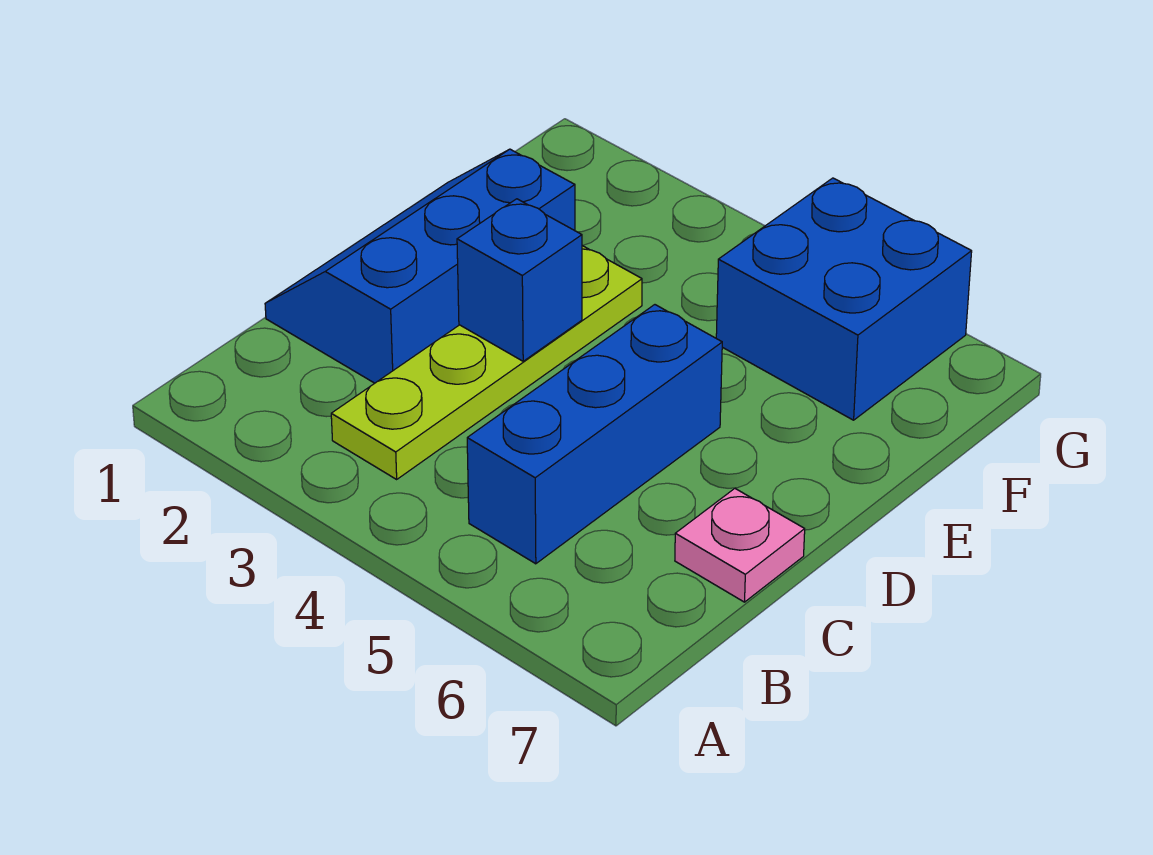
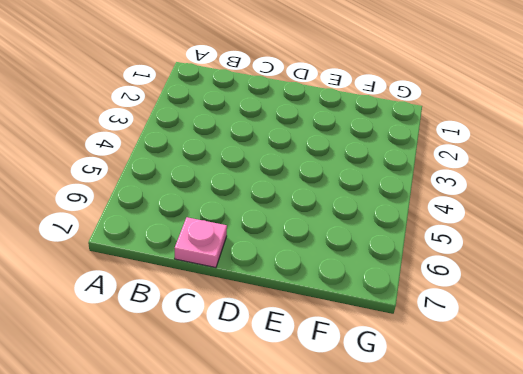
none -> lime plate B3:E3 level 1
none -> blue brick B5:D5 level 1

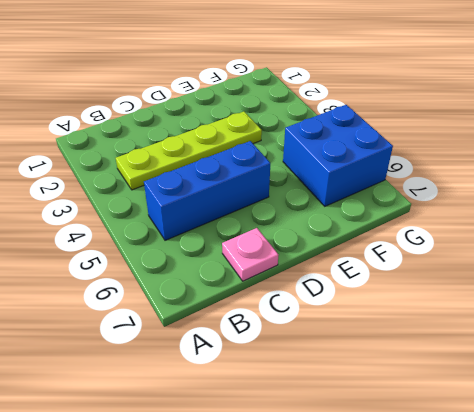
none -> blue slope C1:E2 level 1 top 2
none -> blue brick D3 level 2

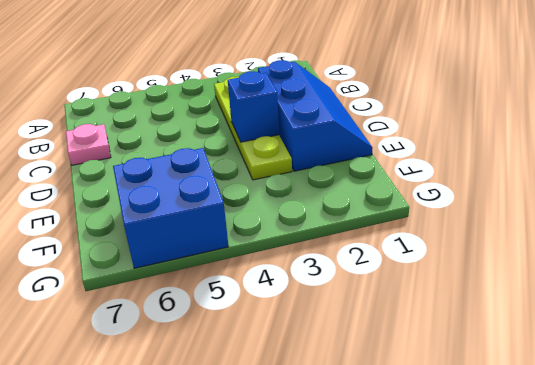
none -> blue brick B5:D5 level 1

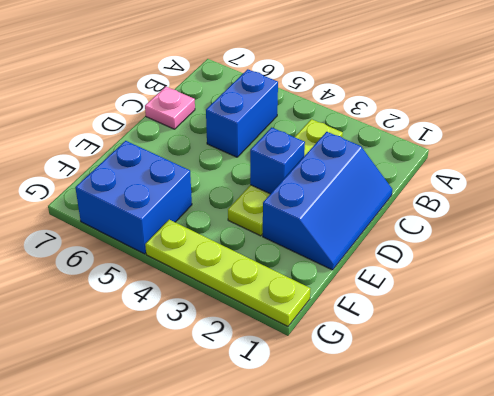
blue brick B5:C5 level 1 -> blue brick B5:D5 level 1
lime plate G1:G4 level 1 -> none

